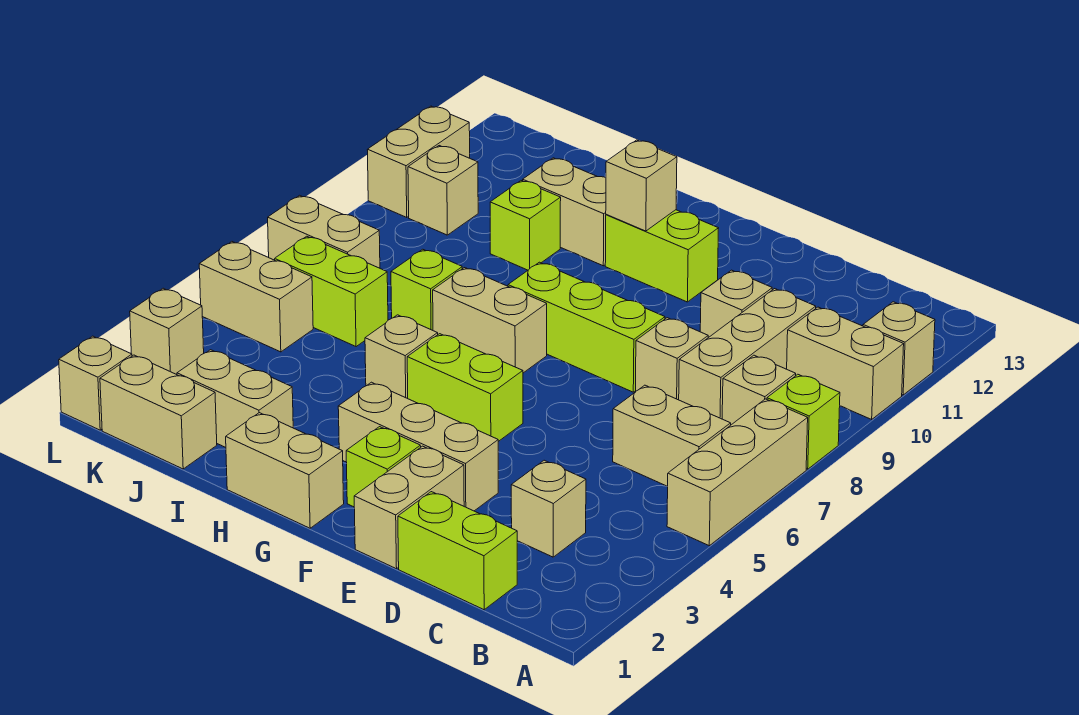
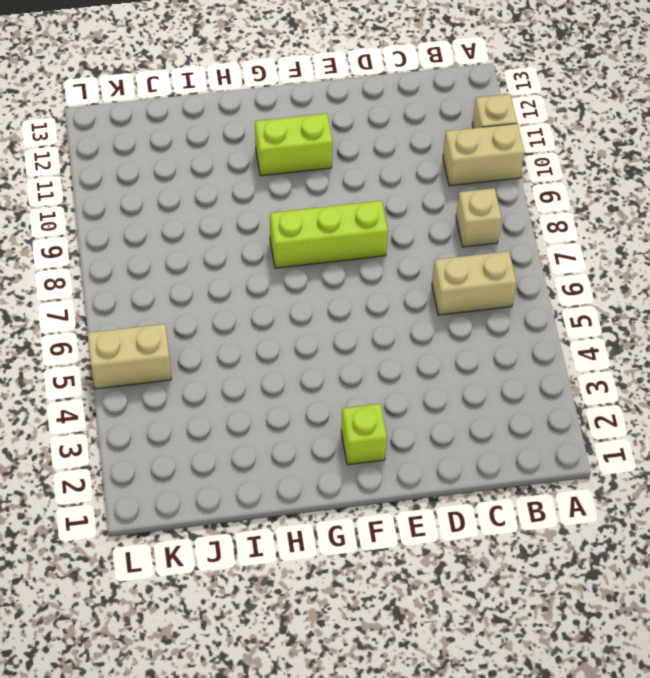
none -> tan brick A5:A7 level 1
none -> lime brick A8 level 1
none -> lime brick C1:D1 level 1
none -> tan brick C3 level 1

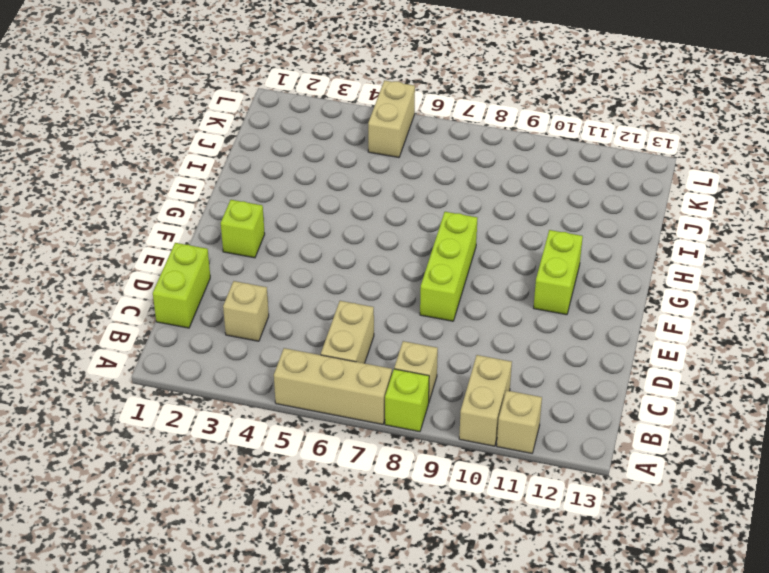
none -> tan brick C8:C10 level 1
none -> tan brick D8 level 1
none -> tan brick D10 level 1
none -> tan brick E1:E2 level 1

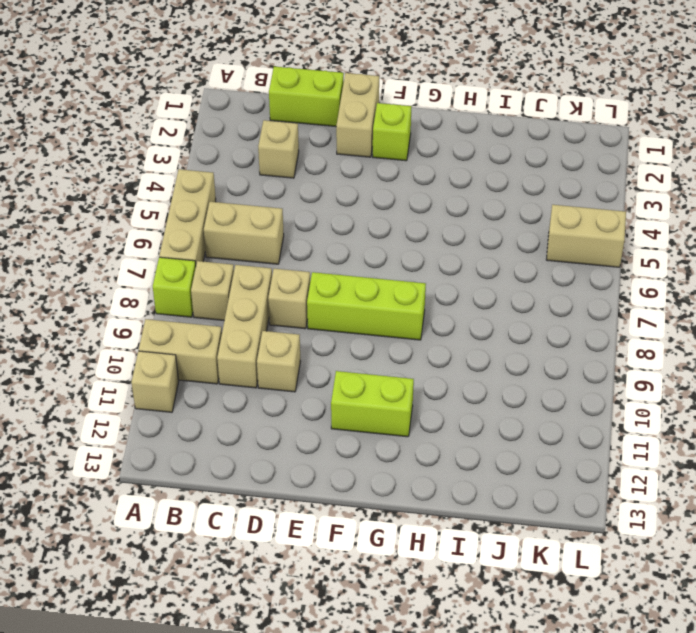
none -> tan brick E3:G3 level 1
none -> lime brick F5:G5 level 1
none -> tan brick G1:H1 level 1
none -> tan brick G7:H7 level 1

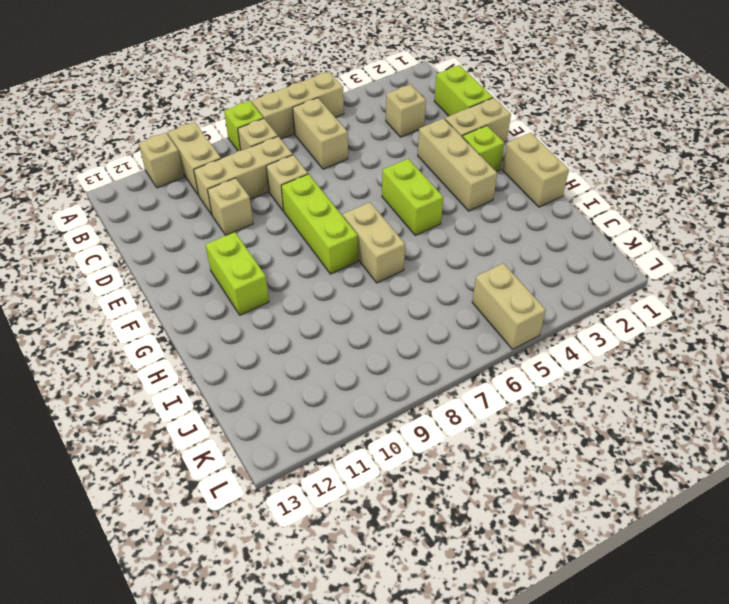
none -> tan brick H5 level 1
none -> tan brick H11:I11 level 1
none -> tan brick I2:J2 level 1
none -> lime brick I7 level 1

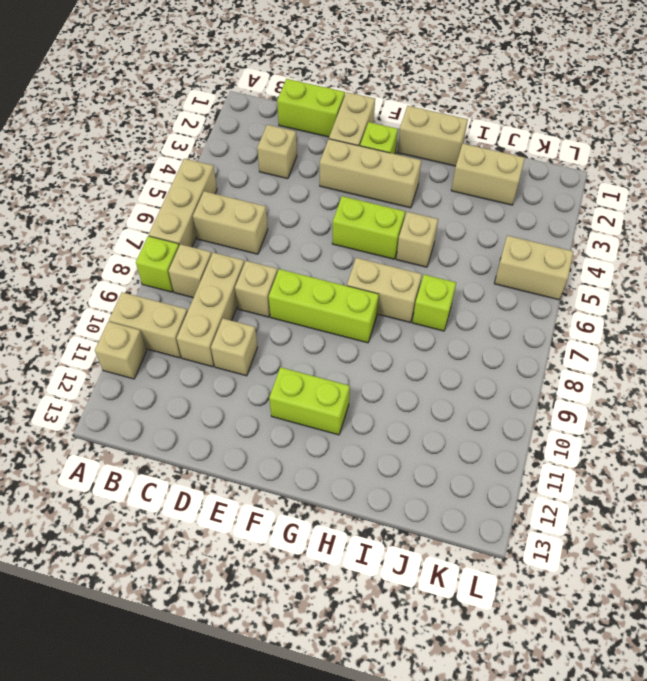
none -> tan brick H11:I11 level 1
none -> lime brick I10 level 1
none -> tan brick J1:K1 level 1
none -> lime brick J6:K6 level 1

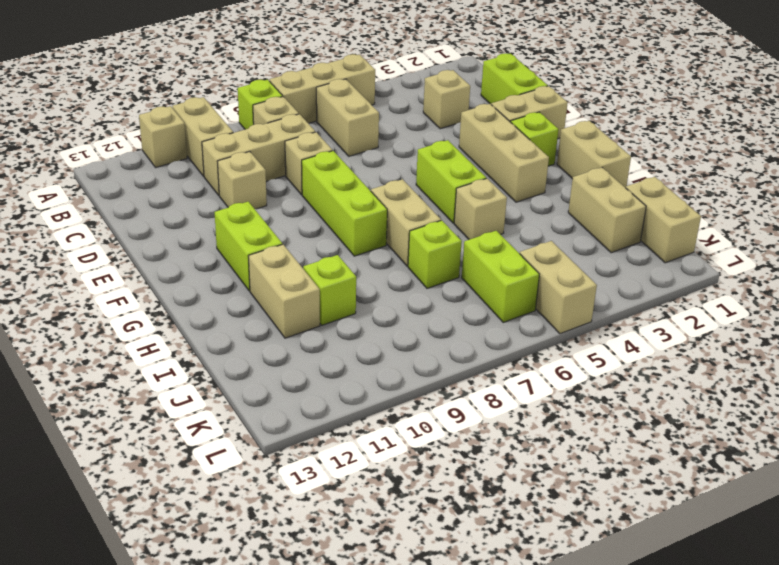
none -> tan brick K7:L7 level 1
none -> tan brick K10 level 1
none -> tan brick L1 level 1
none -> tan brick L3 level 1

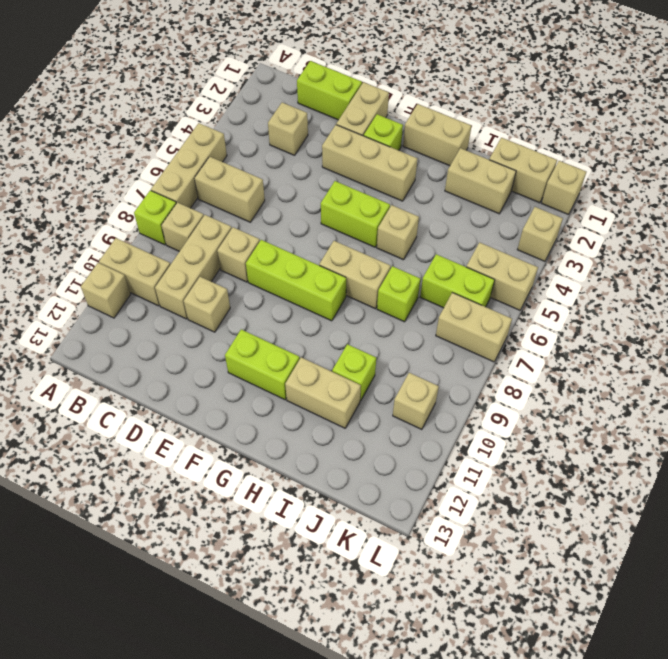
none -> tan brick L10:L11 level 1
none -> tan brick G11 level 2

